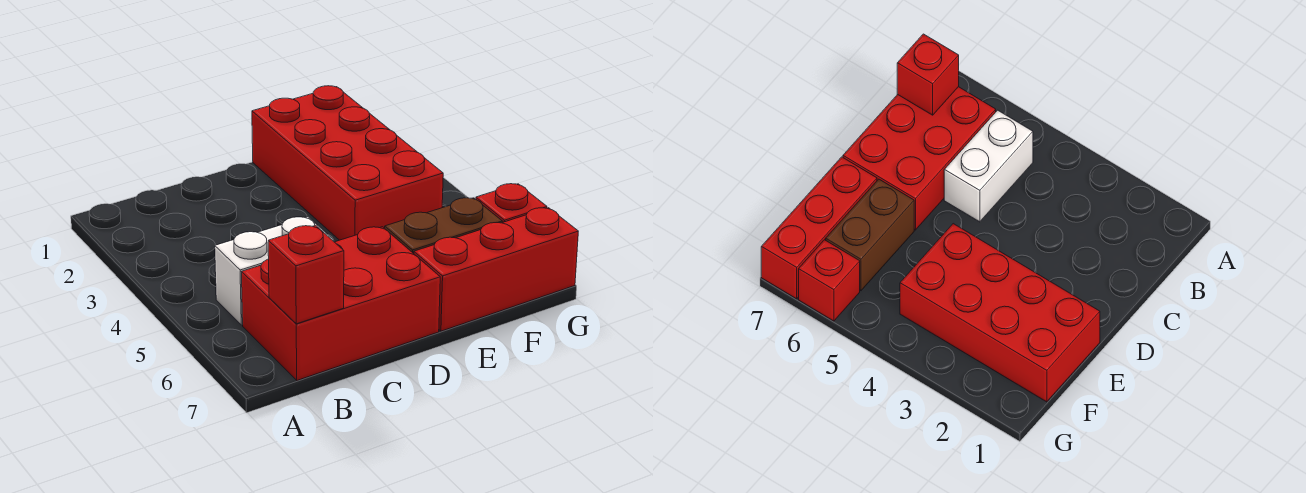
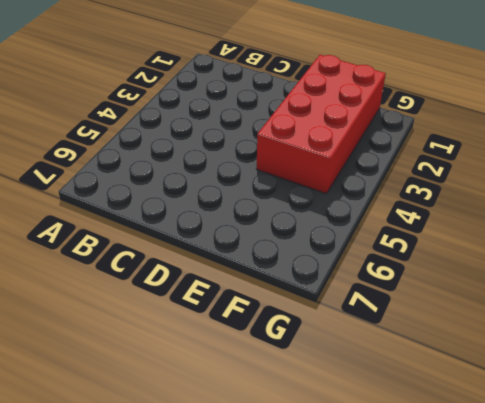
none -> white brick B5:C5 level 1
none -> red brick B6:D7 level 1

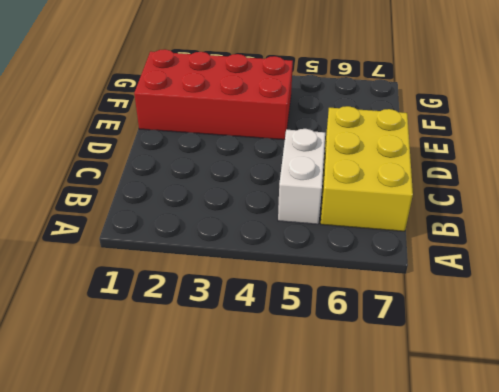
yellow brick B6:D7 level 1 -> red brick B6:D7 level 1
none -> brown brick E6:F6 level 1
none -> red brick E7:G7 level 1

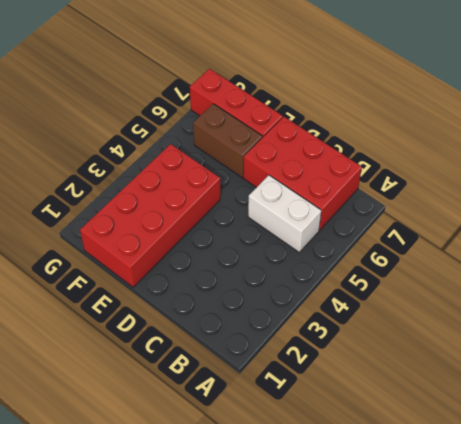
none -> red brick G6 level 1
none -> red brick B7 level 2

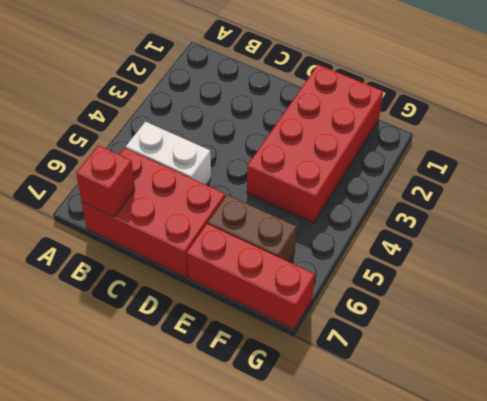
none -> red brick G6 level 1

